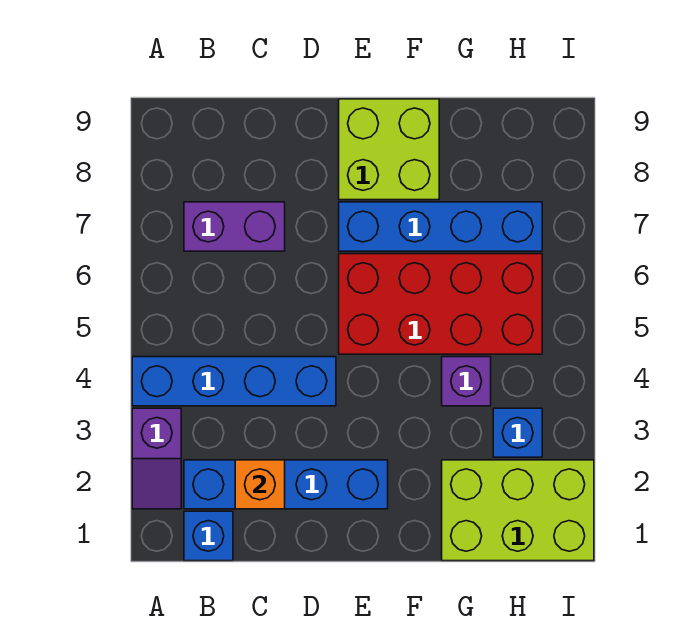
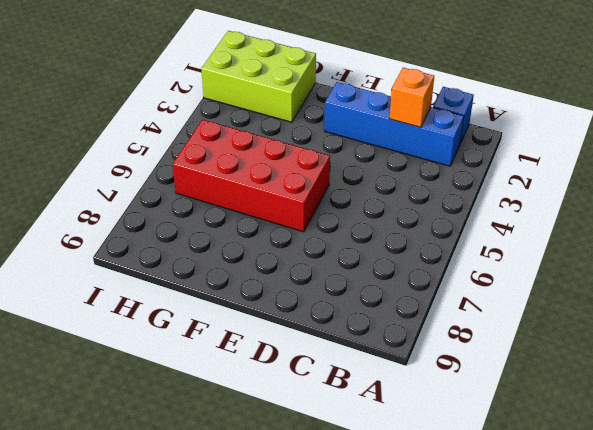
none -> purple slope A2:A3 level 1 top 3
none -> blue brick A4:D4 level 1
none -> purple brick B7:C7 level 1

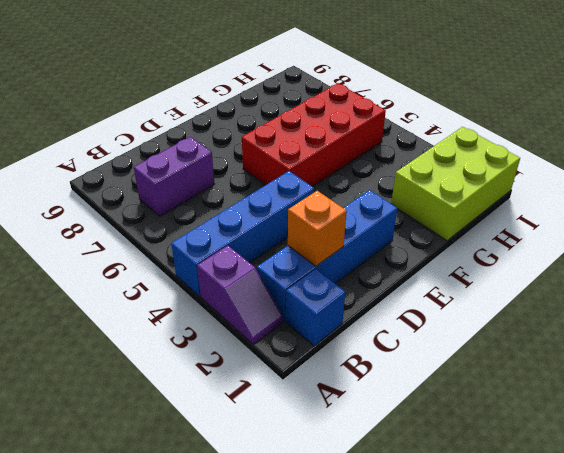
none -> blue brick E7:H7 level 1
none -> lime brick E8:F9 level 1
none -> purple brick G4 level 1

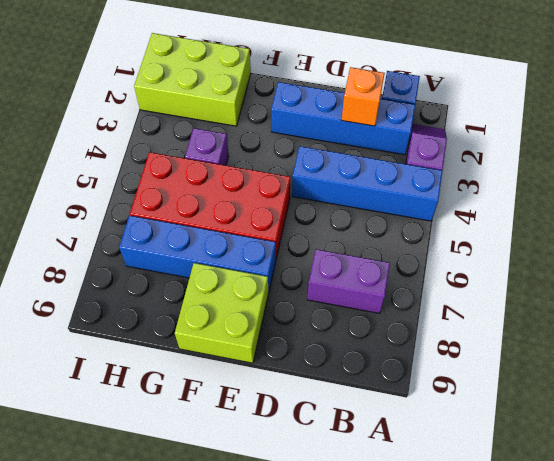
none -> blue brick H3 level 1

